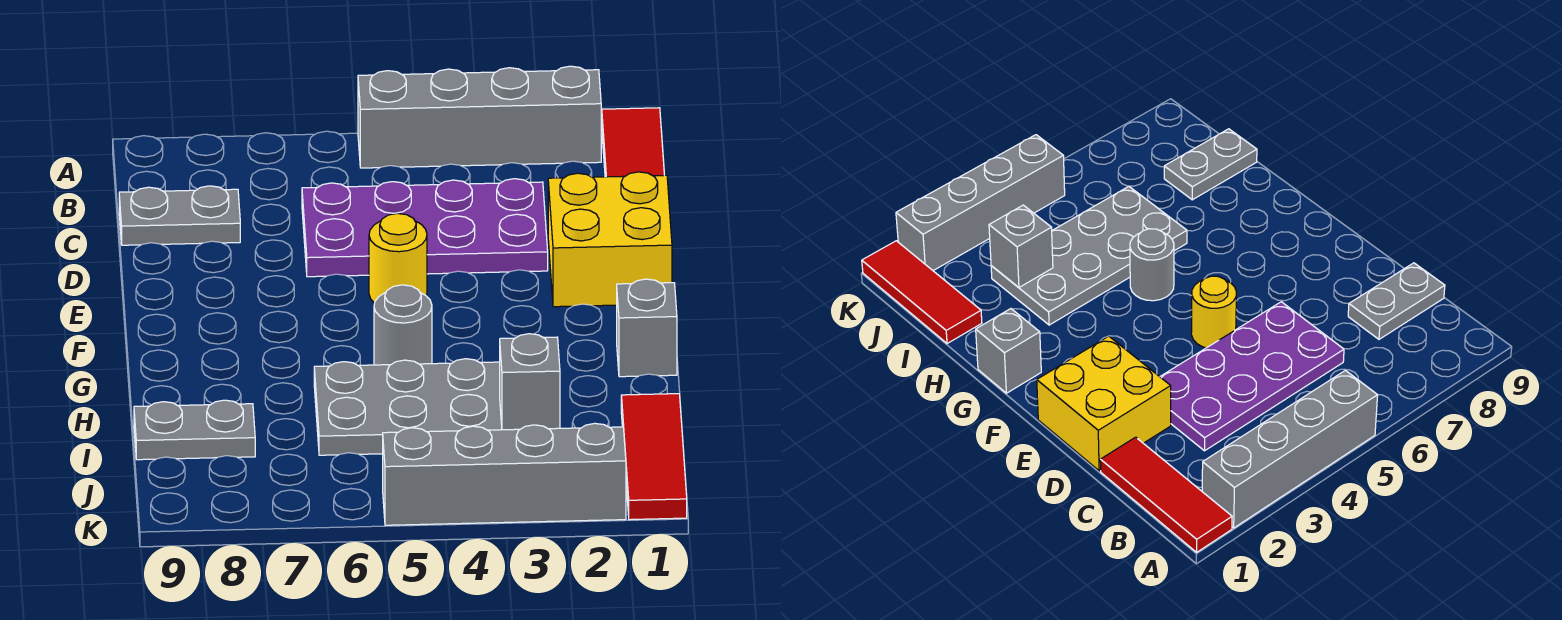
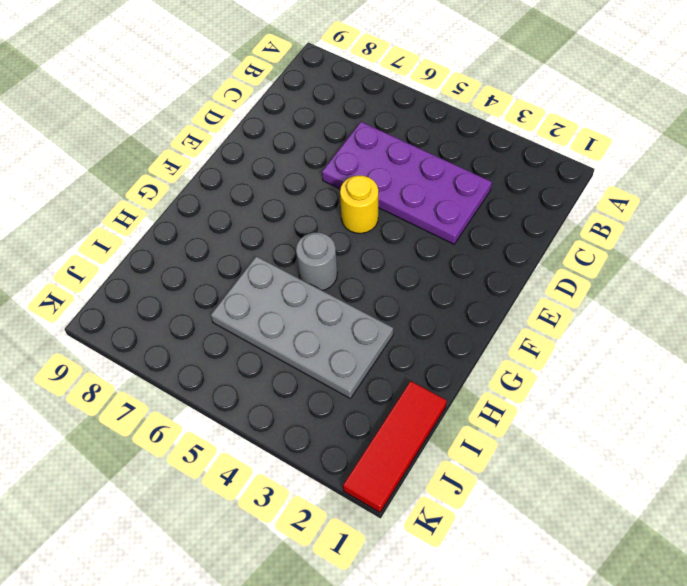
none -> red tile A1:C1 level 1
none -> grey brick A2:A5 level 1
none -> grey plate C8:C9 level 1

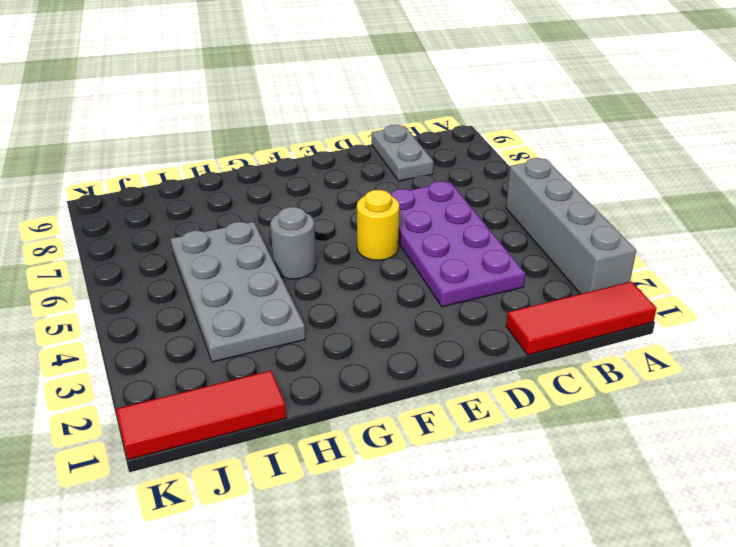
none -> yellow brick D1:E2 level 1
none -> grey brick G1 level 1
none -> grey plate I8:I9 level 1

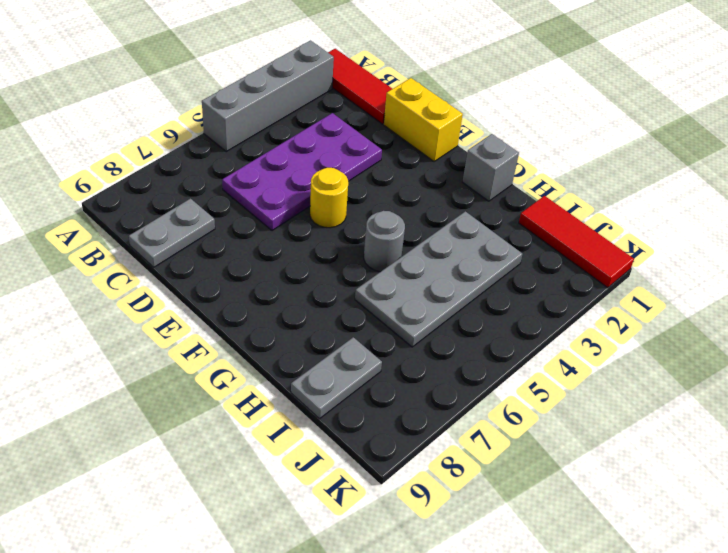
yellow brick D1:E1 level 1 -> yellow brick D1:E2 level 1
none -> grey brick K2:K5 level 1
none -> grey brick I3 level 2

